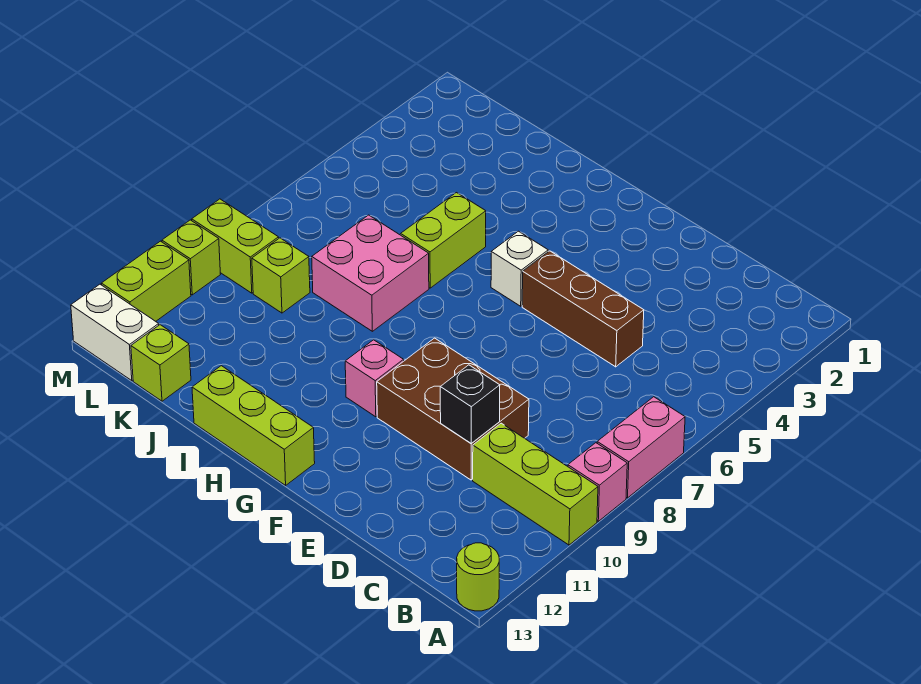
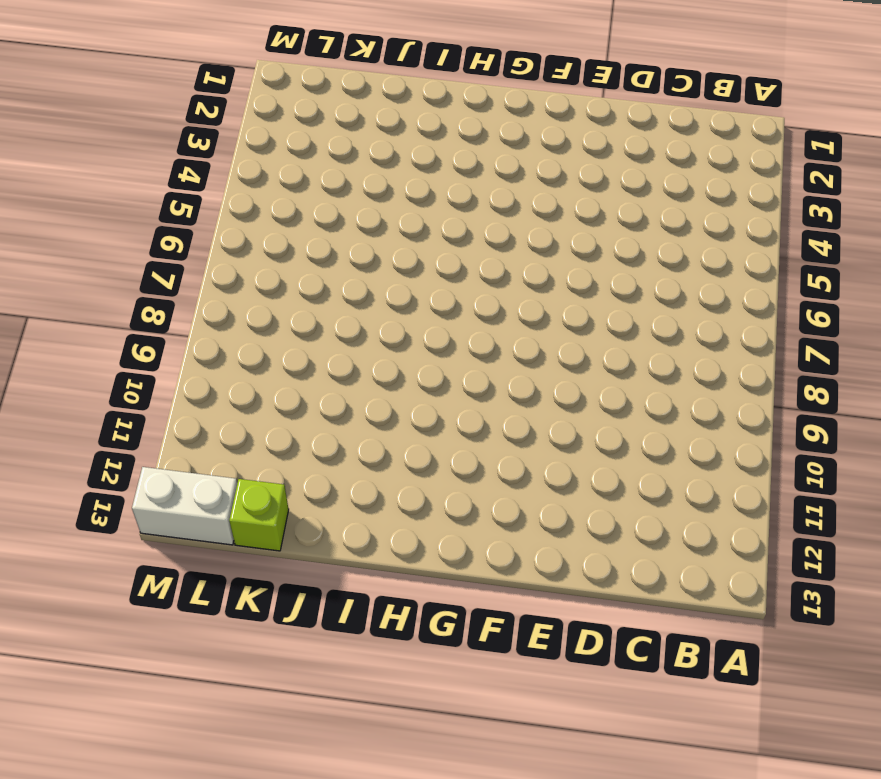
none -> pink brick A7:A8 level 1
none -> pink brick A9 level 1
none -> lime brick A10:C10 level 1

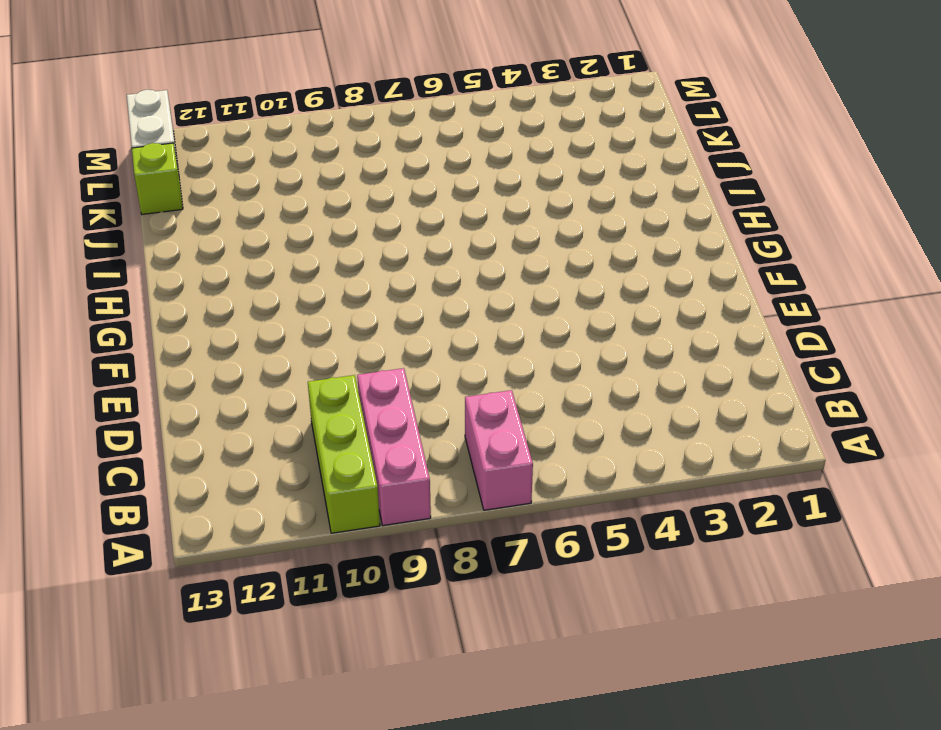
pink brick A7:B7 level 1 -> pink brick A7:A8 level 1
pink brick A9:C9 level 1 -> pink brick A9 level 1
none -> lime round brick A13 level 1
none -> brown brick D5:F5 level 1
none -> brown brick D9:F10 level 1

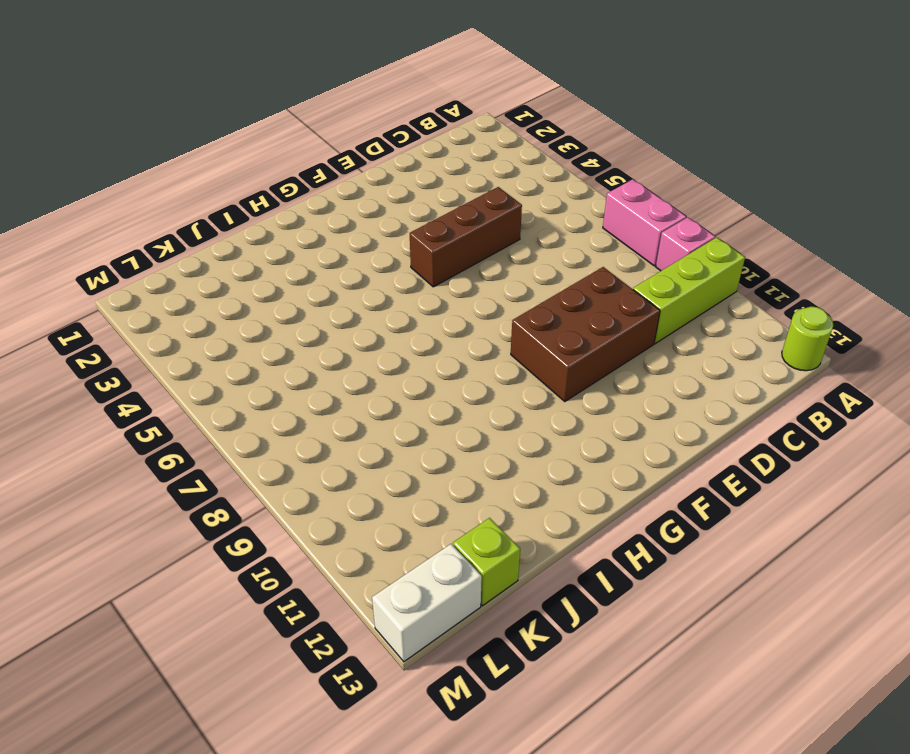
none -> white brick G5 level 1
none -> pink brick G10 level 1
none -> lime brick G13:I13 level 1

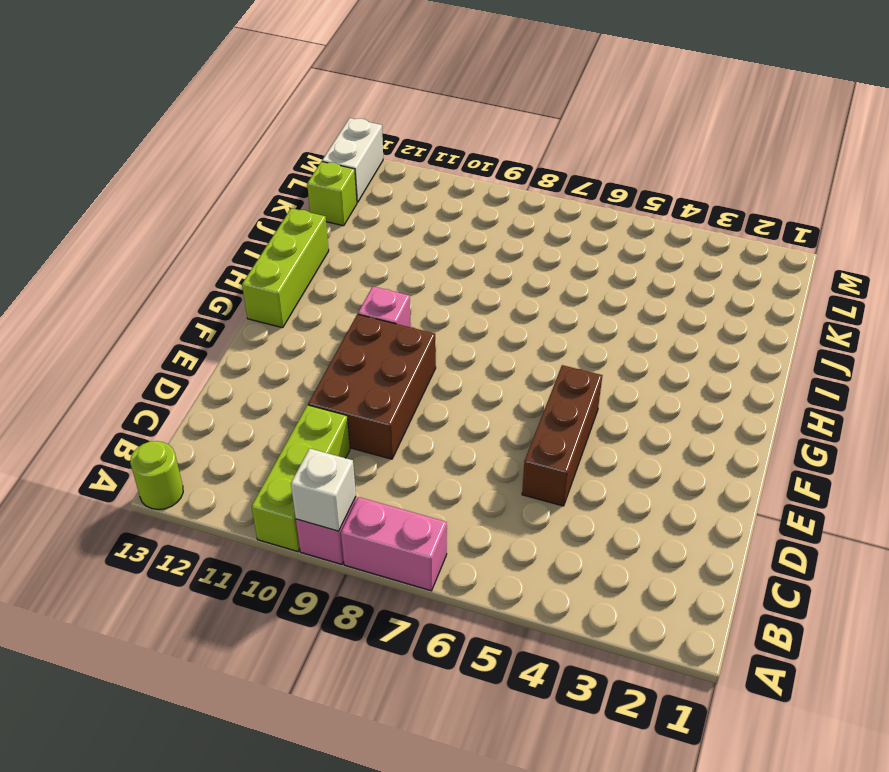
white brick A9 level 2 -> white brick G5 level 1
none -> lime brick I5:I6 level 1
none -> pink brick I7:J8 level 1
none -> lime brick K9 level 1

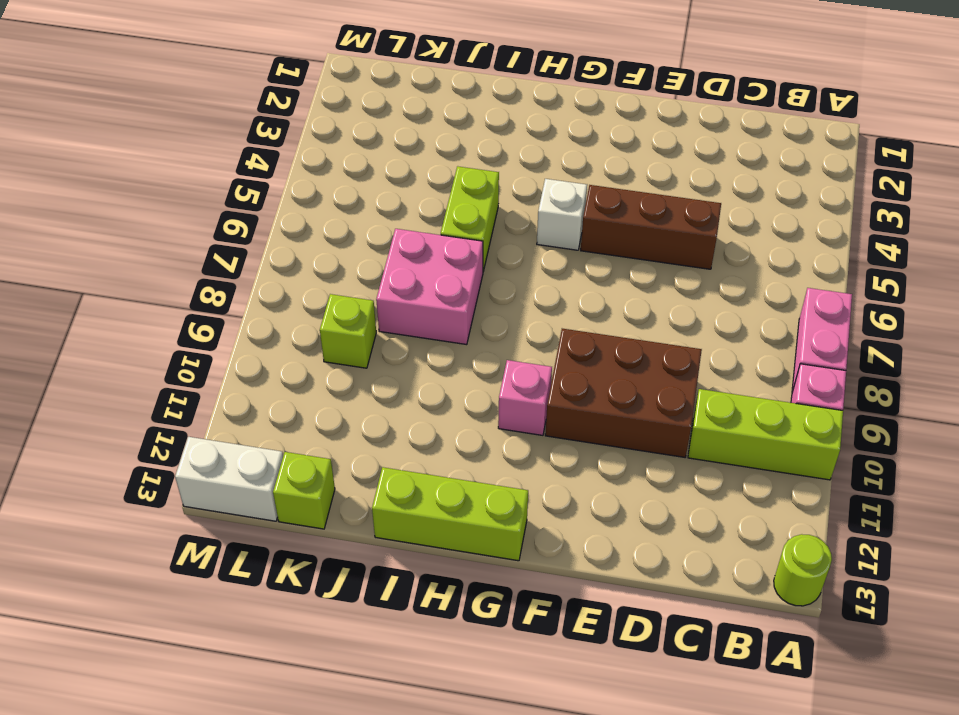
none -> lime brick L9:M9 level 1
none -> lime brick M10 level 1
none -> lime brick M11:M12 level 1

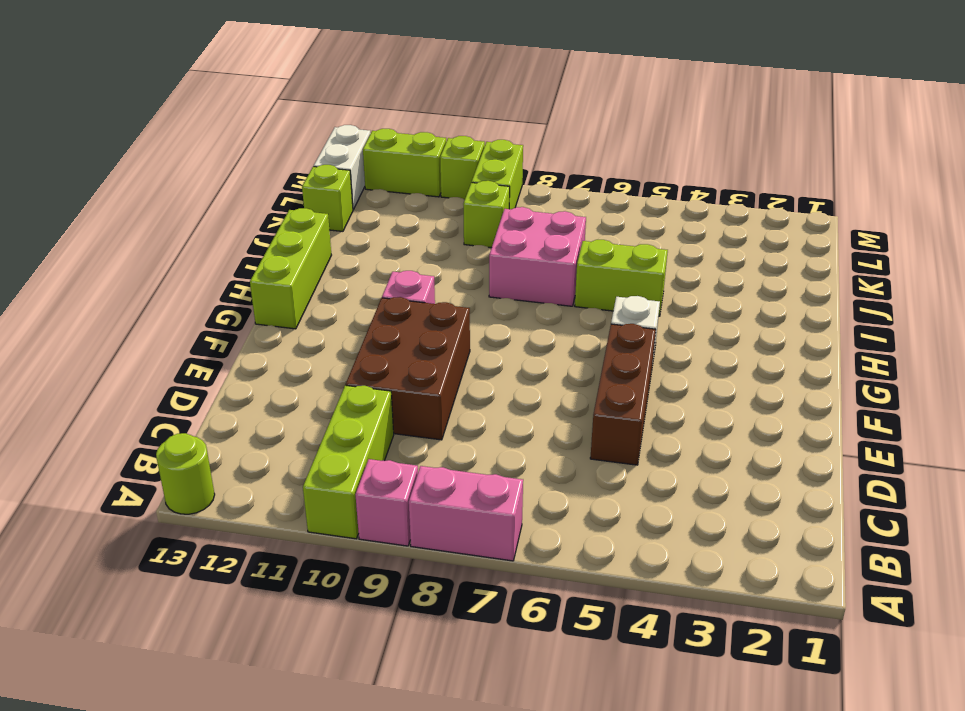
none -> black brick D10 level 2

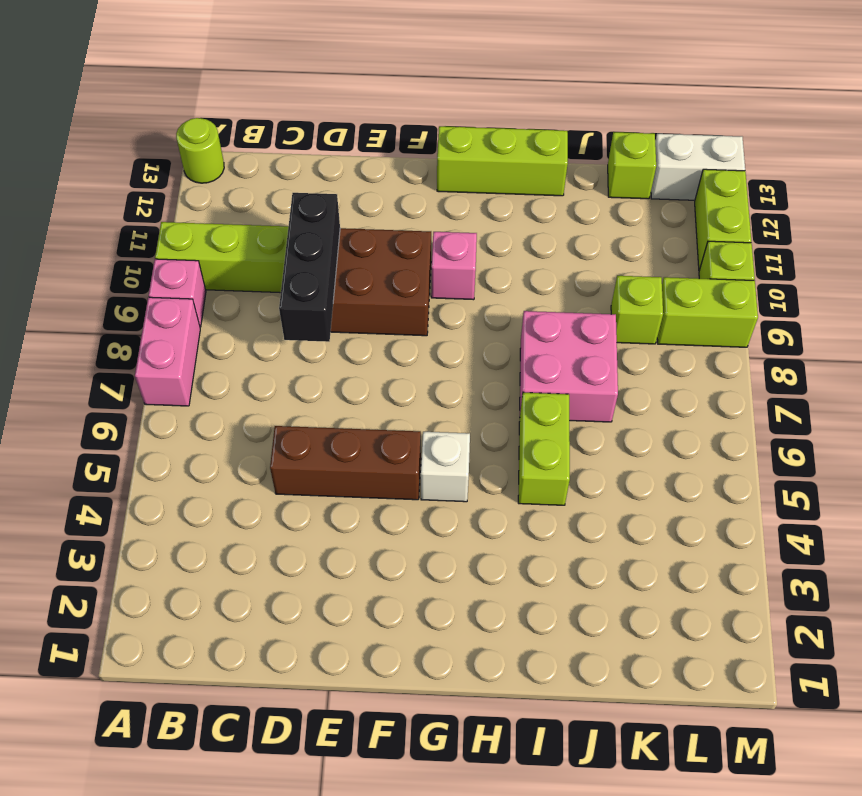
black brick D8:D10 level 2 -> black brick D10 level 2

